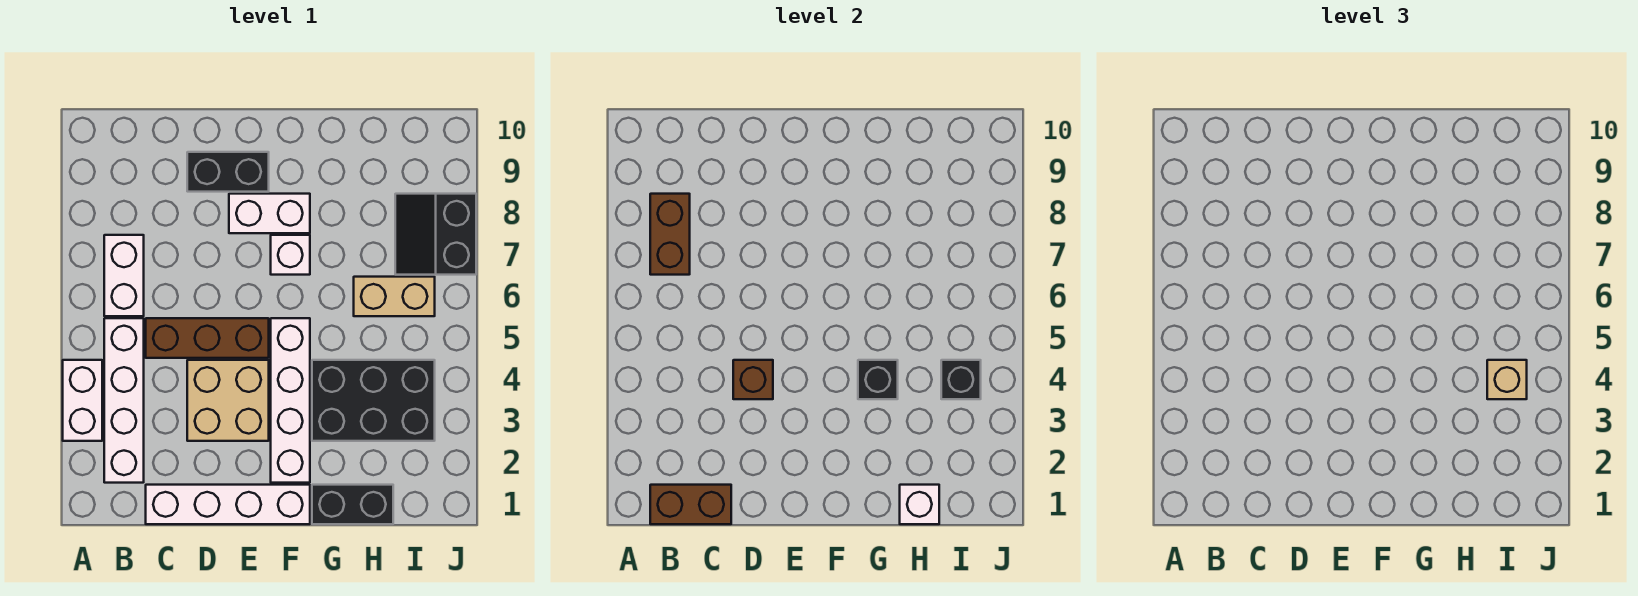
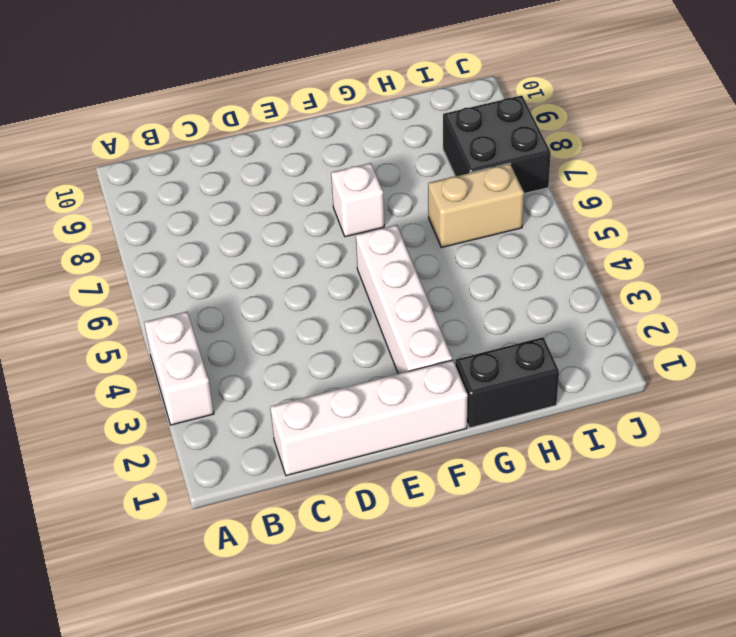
black brick I7:J8 level 1 -> black slope I7:J8 level 1 top J
none -> white brick B2:B5 level 1
none -> white brick B6:B7 level 1
none -> brown brick C5:E5 level 1

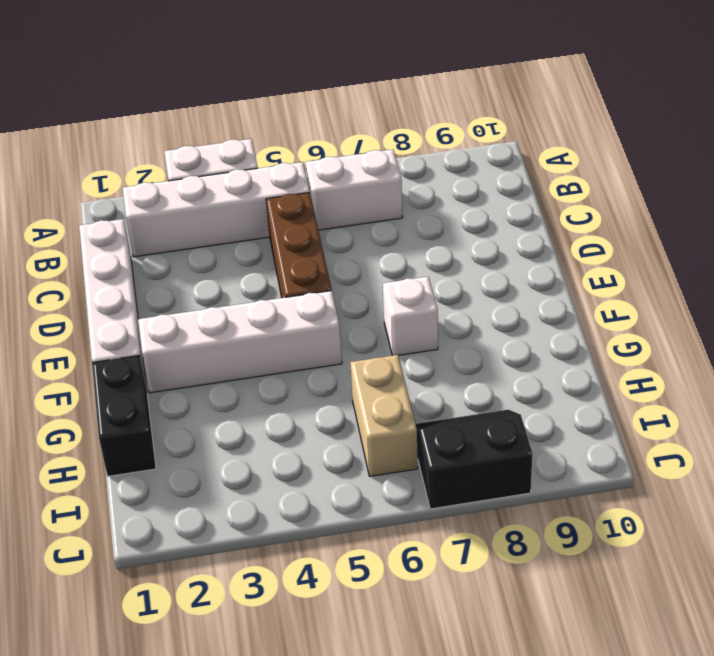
none -> tan brick D3:E4 level 1
none -> black brick D9:E9 level 1
none -> white brick E8:F8 level 1

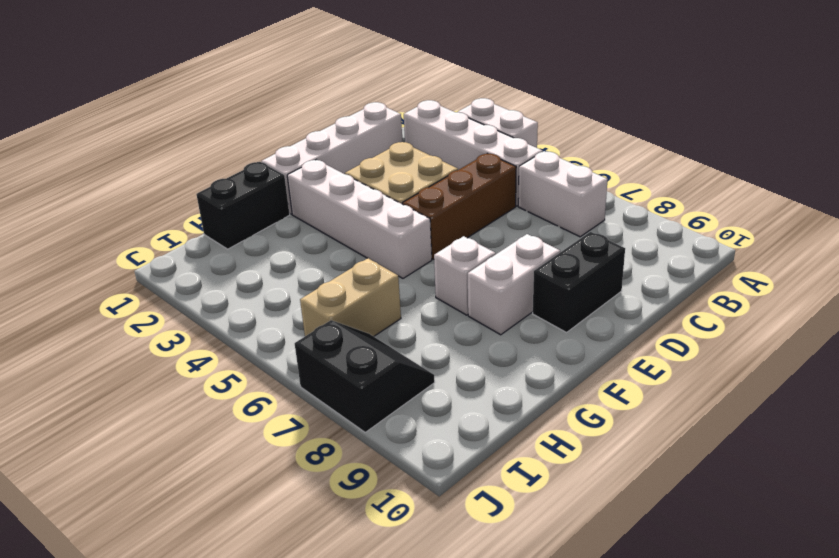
none -> black brick G3:I4 level 1
none -> brown brick B1:C1 level 2
none -> brown brick B7:B8 level 2

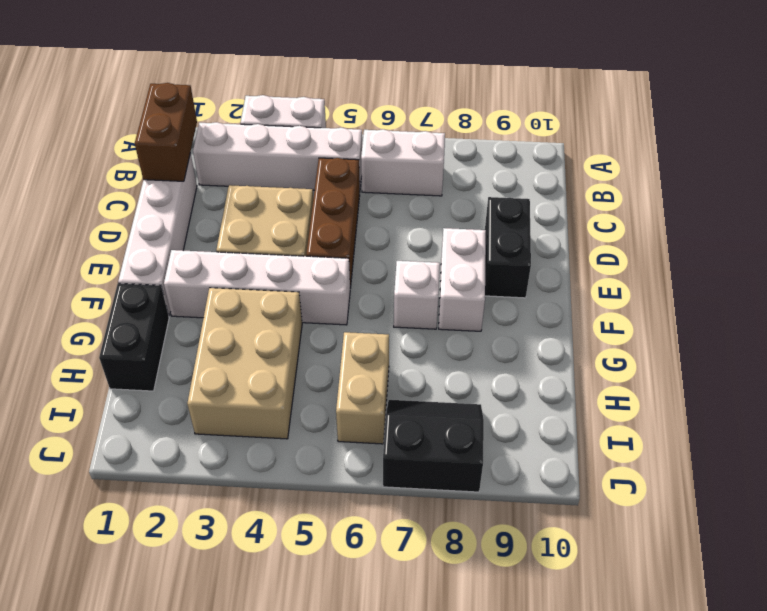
tan brick G3:I4 level 1 -> black brick G3:I4 level 1
none -> brown brick B7:B8 level 2
none -> brown brick D4 level 2
none -> black brick G4 level 2

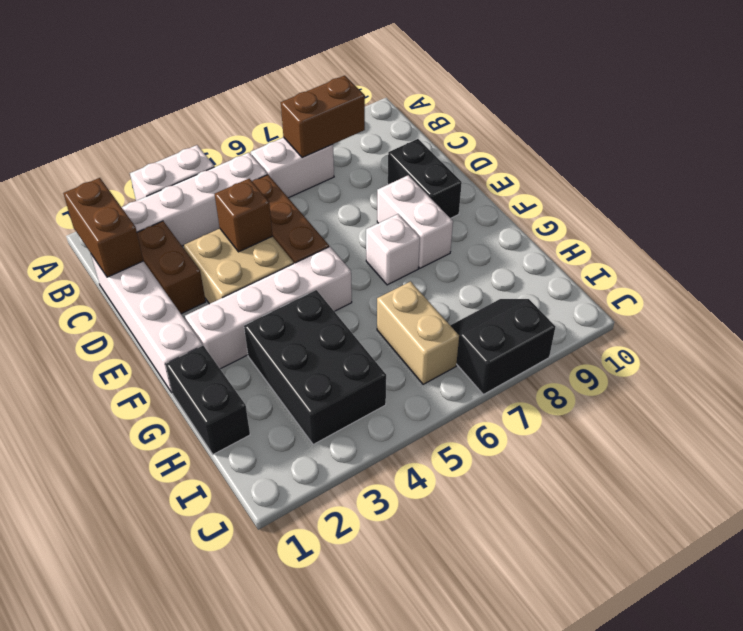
brown brick C2:D2 level 1 -> none
none -> black brick G4 level 2
none -> white brick H1 level 2
none -> black brick I4 level 2

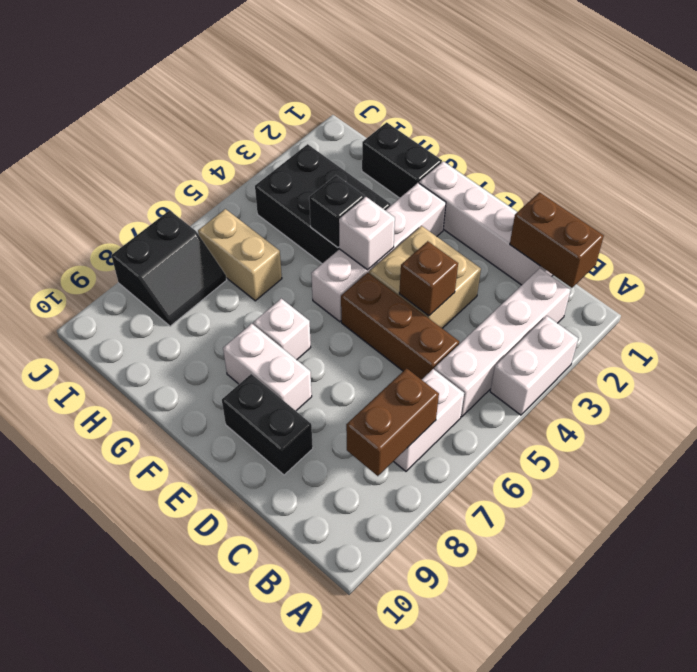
white brick F4 level 2 -> white brick H1 level 2
none -> black brick I4 level 2
none -> tan brick I4 level 3

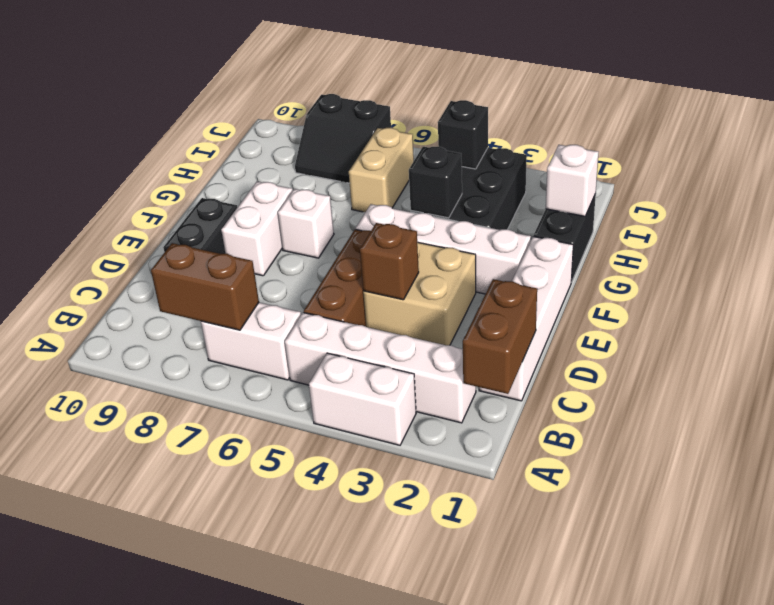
none -> tan brick I4 level 3

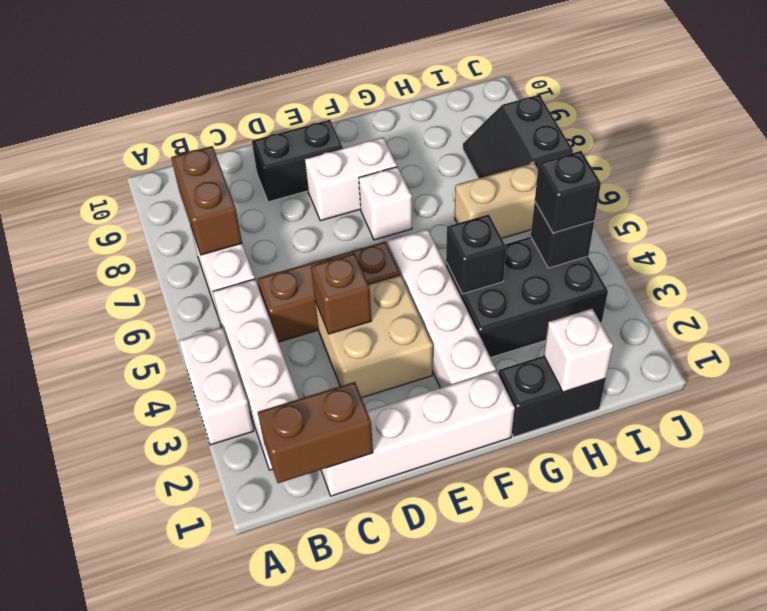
black brick I4 level 3 -> tan brick I4 level 3

